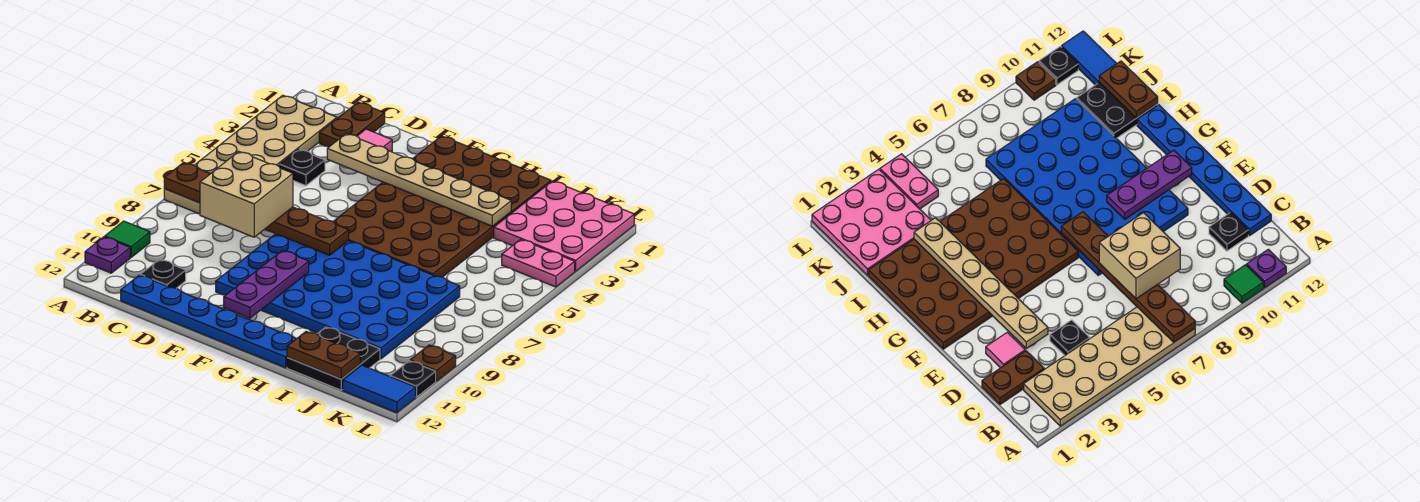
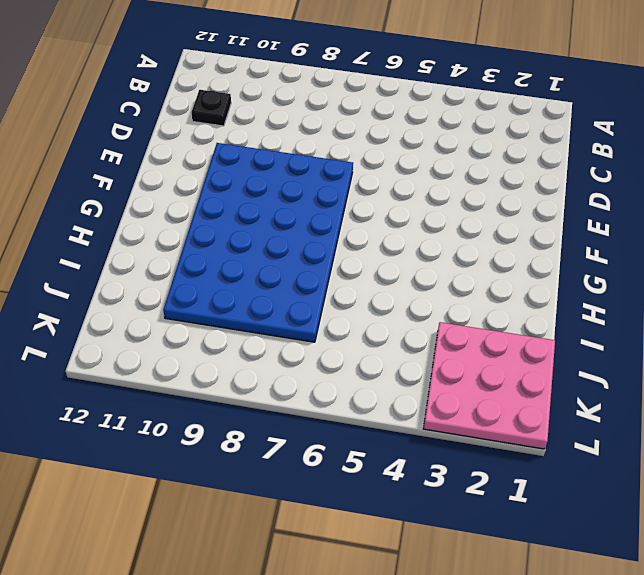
none -> tan plate A2:B7 level 1
none -> green tile A10 level 1
none -> purple plate A11 level 1

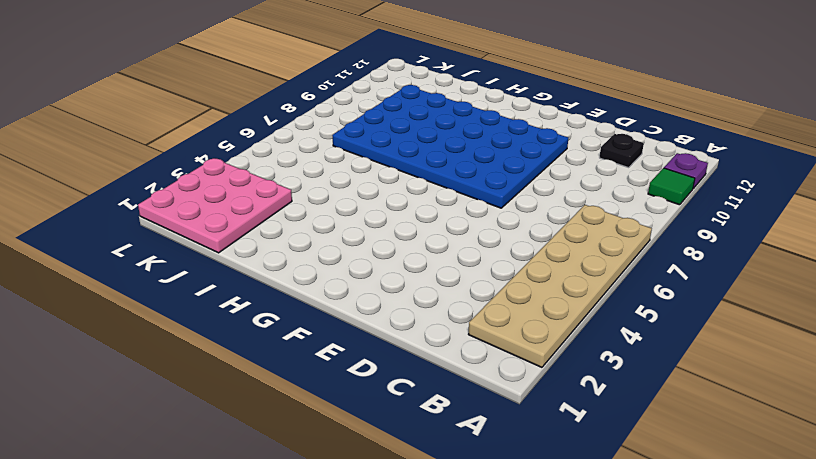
none -> brown plate C1:C2 level 1
none -> black plate C4 level 1
none -> blue plate C12:H12 level 1

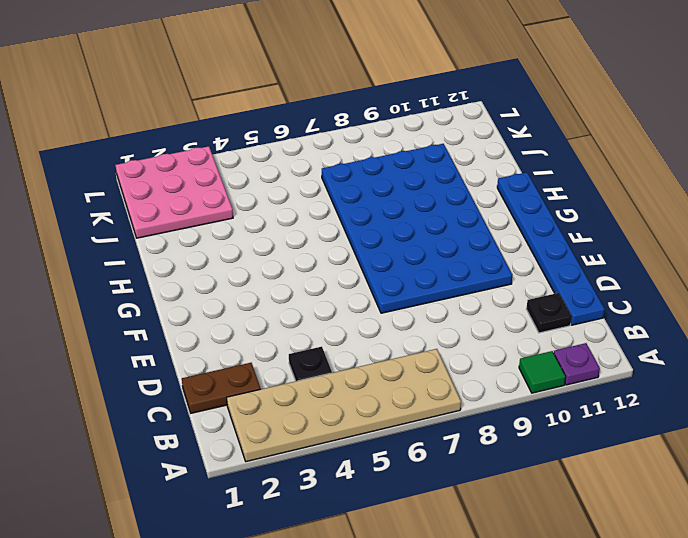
none -> pink tile D2 level 1
none -> brown plate F1:I6 level 1
none -> black plate I11:J12 level 1

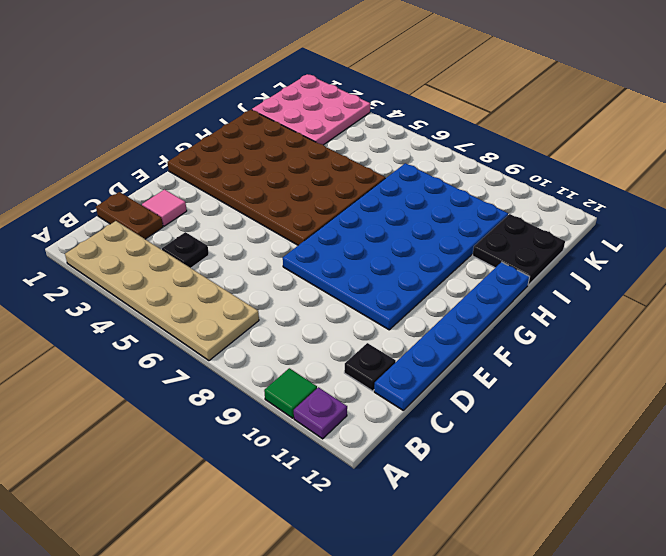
none -> pink plate K4:L4 level 1
none -> blue tile K12:L12 level 1
none -> brown plate L10 level 1

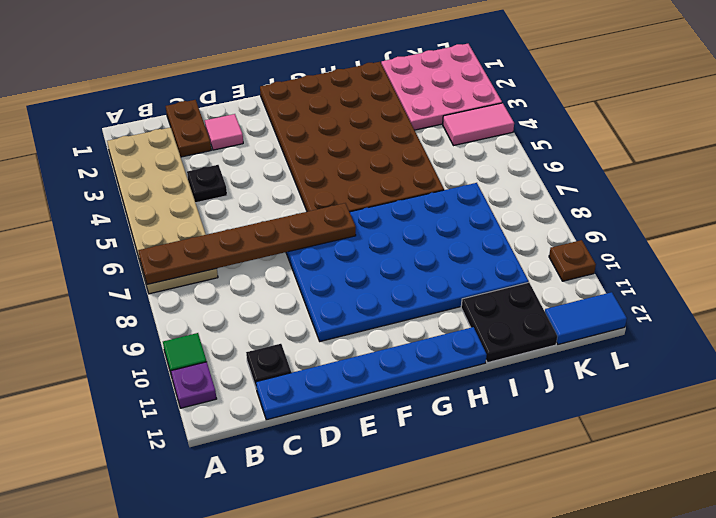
pink tile K4:L4 level 1 -> pink plate K4:L4 level 1
none -> black plate L11 level 1
none -> tan plate D3:I3 level 2
none -> purple plate F9:F11 level 2

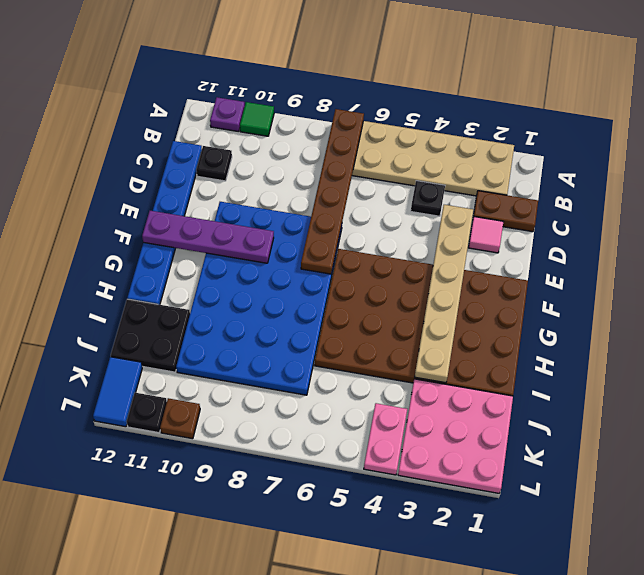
purple plate F9:F12 level 2 -> purple plate F9:F11 level 2
none -> brown plate I12:J12 level 2
none -> tan brick C7:D8 level 3

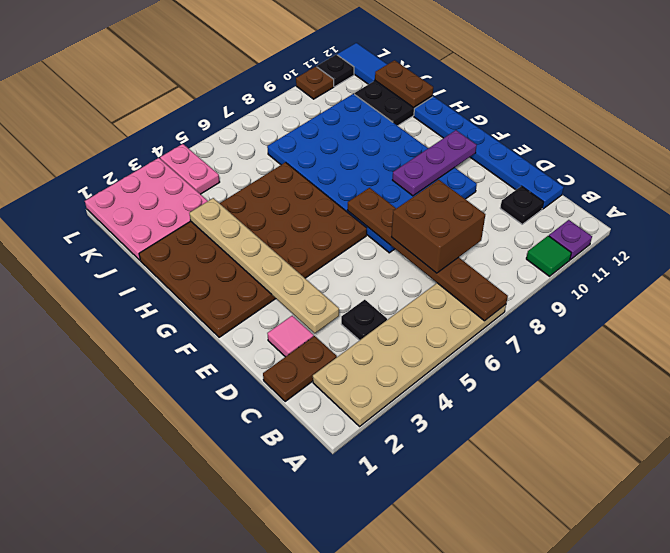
brown brick C7:D8 level 3 -> tan brick C7:D8 level 3

